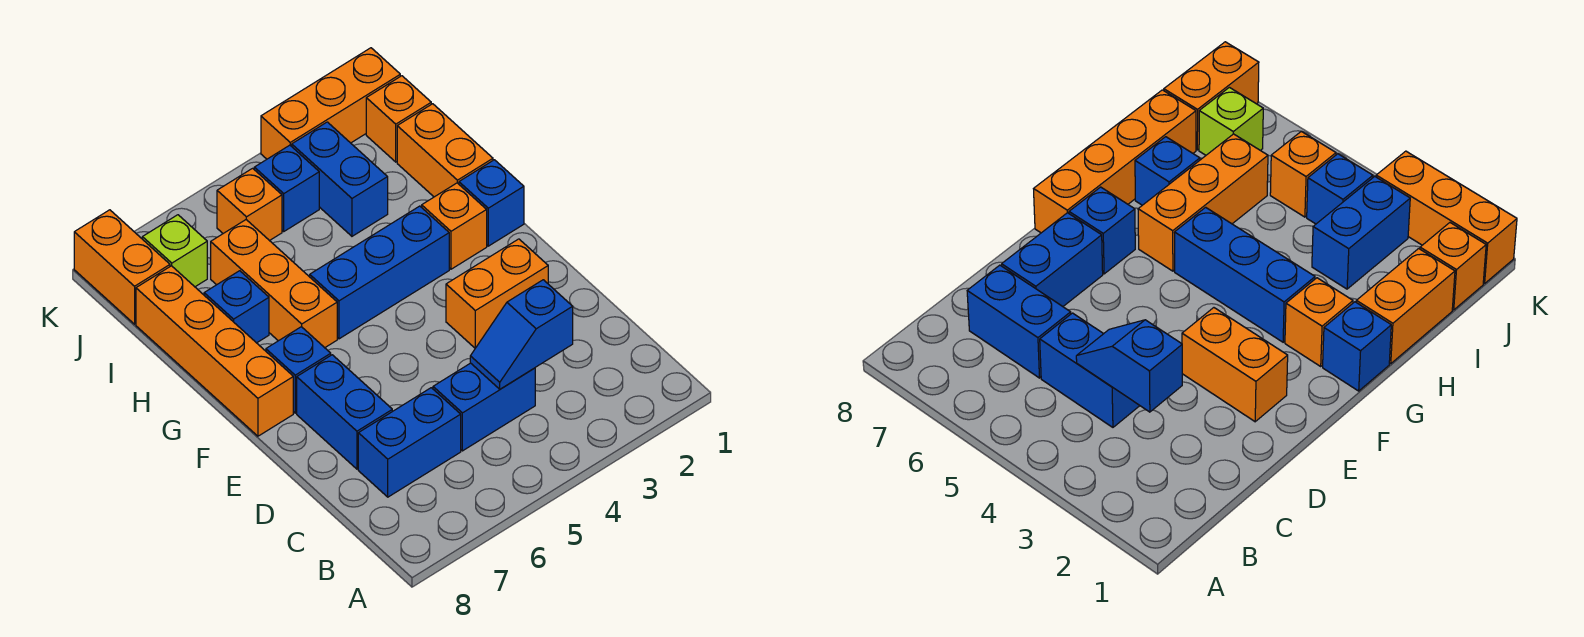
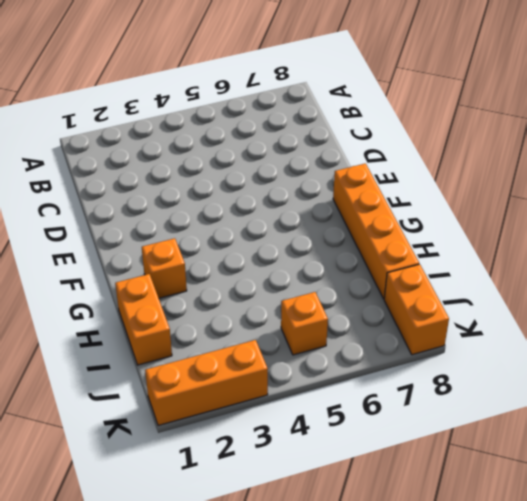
none -> blue brick C4:C5 level 1
none -> blue brick C6:C7 level 1
none -> blue brick D7:E7 level 1

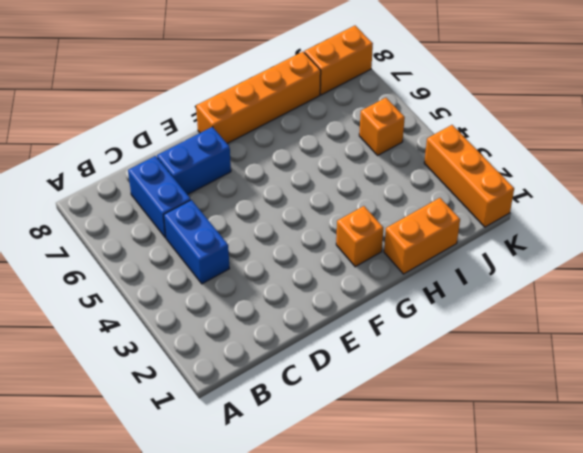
none -> orange brick E2:E3 level 1
none -> blue brick F7 level 1
none -> blue brick G1 level 1

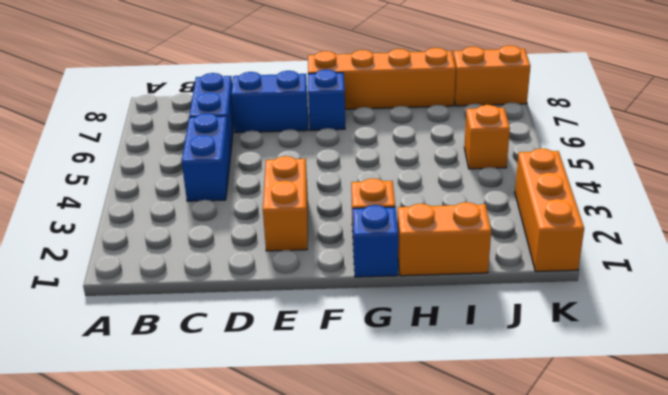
none -> blue brick G3:G5 level 1
none -> orange brick G6:I6 level 1
none -> blue brick H7 level 1

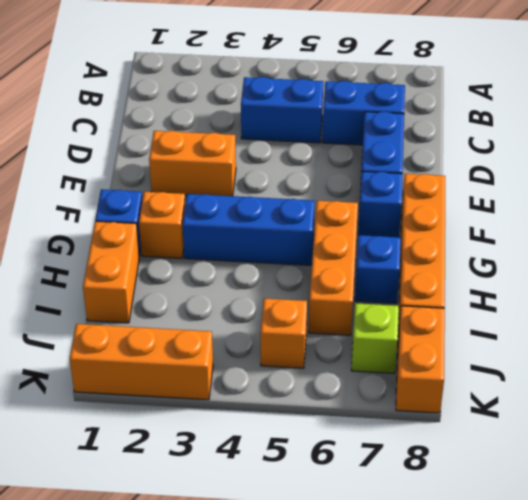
none -> blue brick I3:J3 level 1
none -> orange brick J1 level 1
none -> blue brick J4 level 1

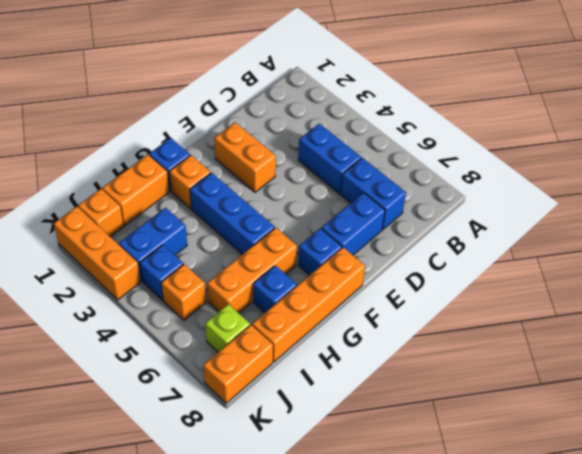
none -> blue slope C3:C4 level 2 top 3

